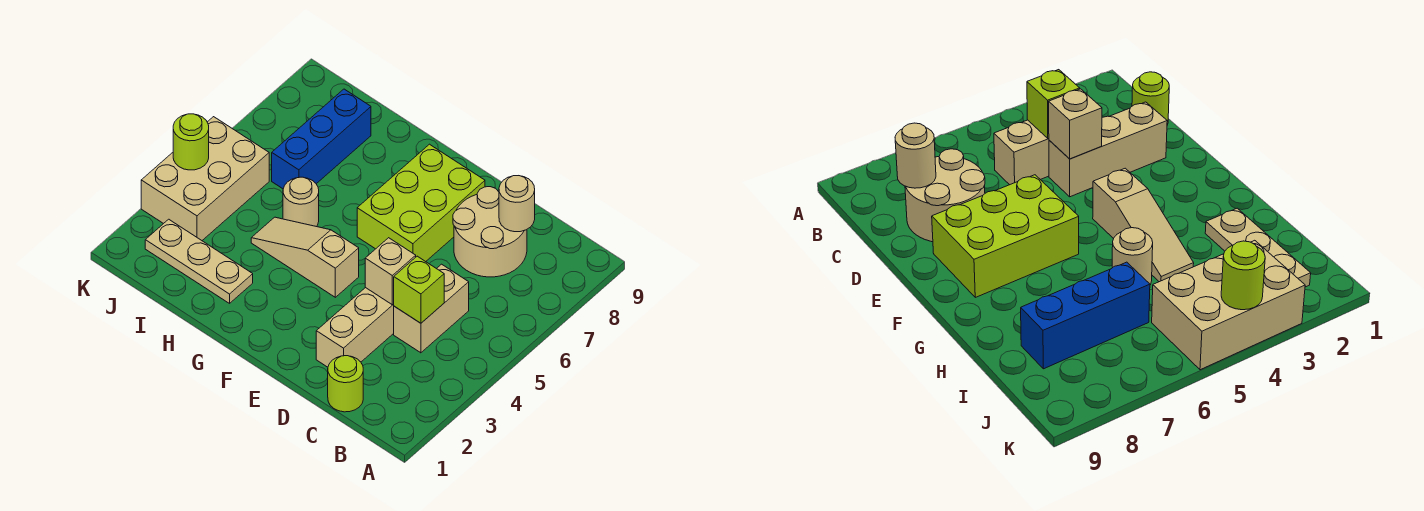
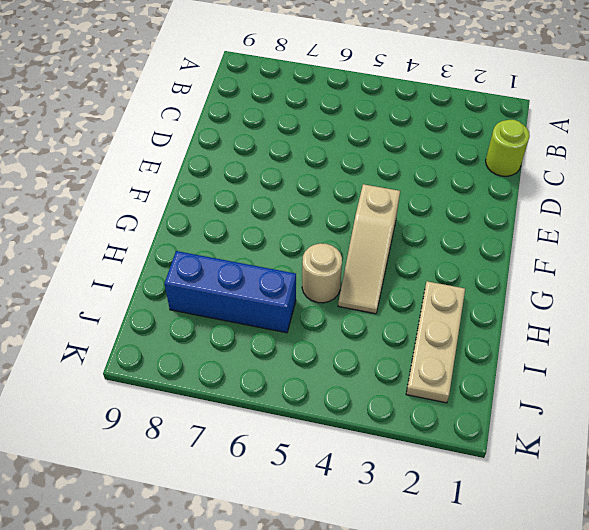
none -> tan brick C4:C5 level 1
none -> tan round brick C7:D8 level 1
none -> tan brick D2:D4 level 1

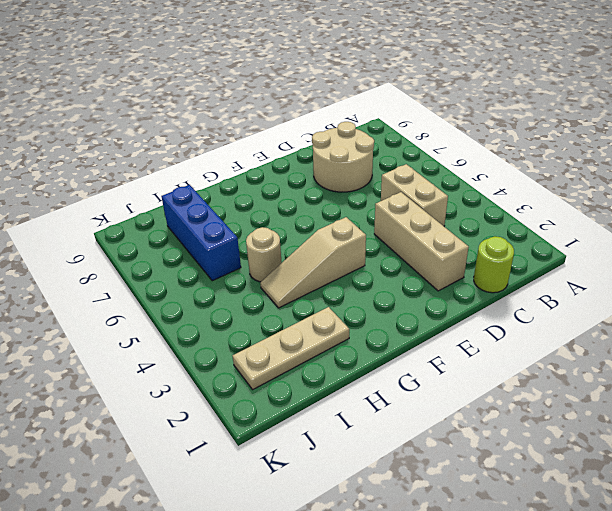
none -> lime brick E6:F8 level 1
none -> tan brick J3:K5 level 1
none -> lime brick C4 level 2

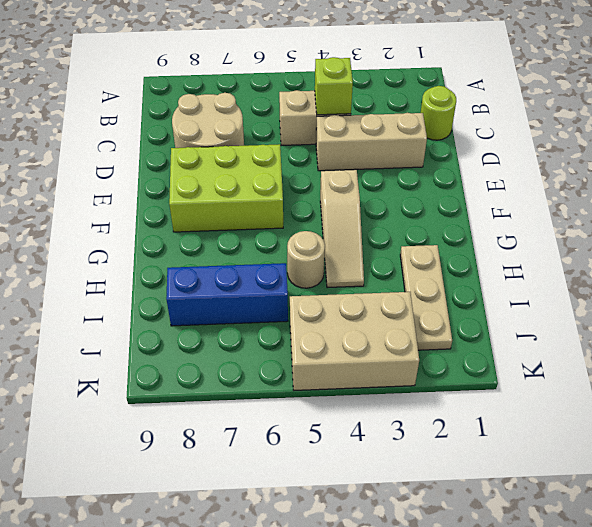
none -> tan round brick C8 level 2
none -> tan brick D4 level 2
none -> lime round brick K4 level 2

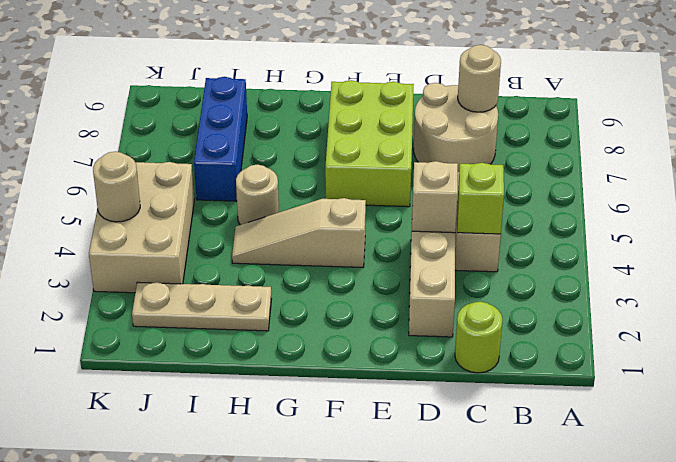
tan round brick K4 level 2 -> lime round brick K4 level 2

